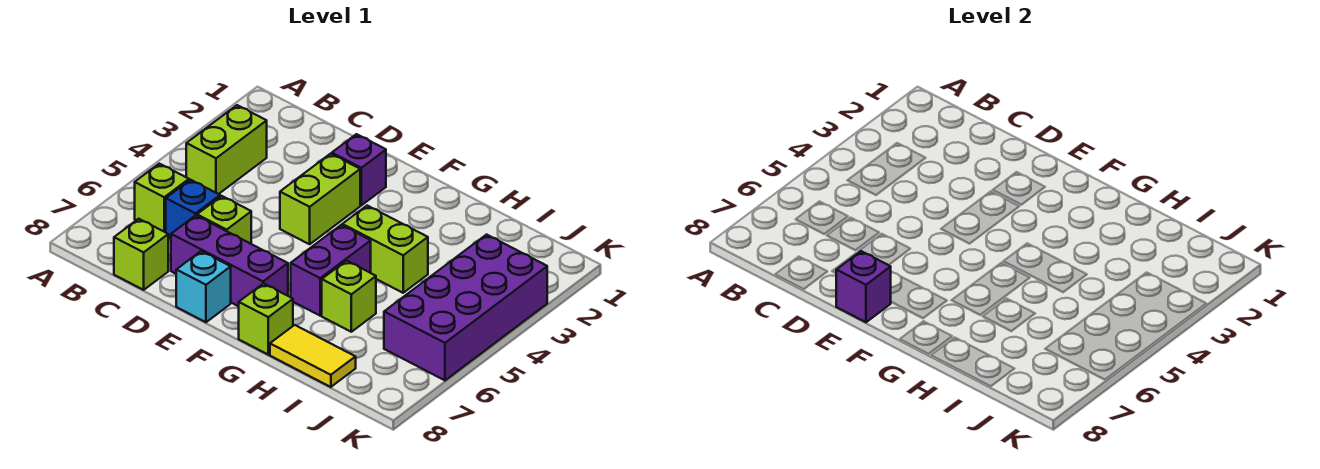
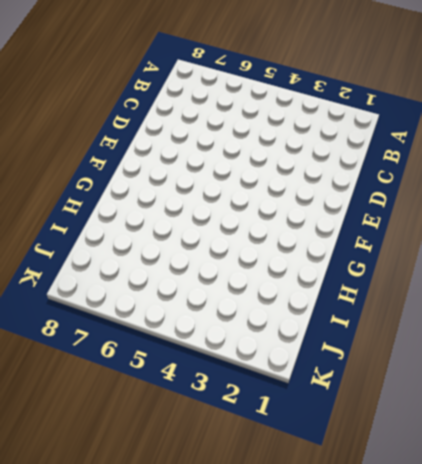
none -> lime brick B3:B4 level 1
none -> lime brick B6 level 1
none -> blue brick C6 level 1

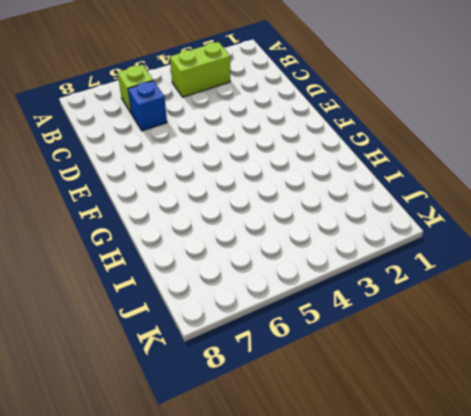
none -> lime brick C8 level 1
none -> lime brick D6 level 1
none -> purple brick D7:F7 level 1

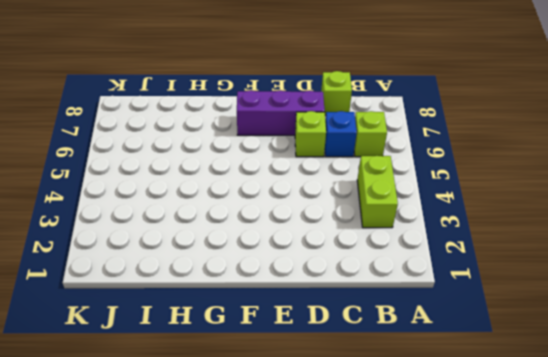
none -> purple brick E2 level 1
none -> lime brick E3:E4 level 1
none -> cyan brick E8 level 1

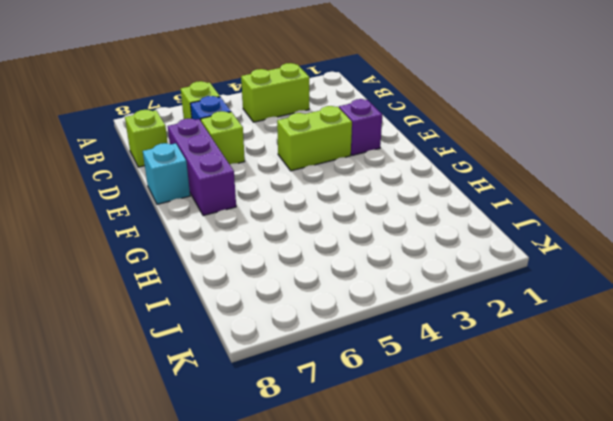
none -> lime brick G4:H4 level 1
none -> purple brick G5:G6 level 1
none -> lime brick G8 level 1

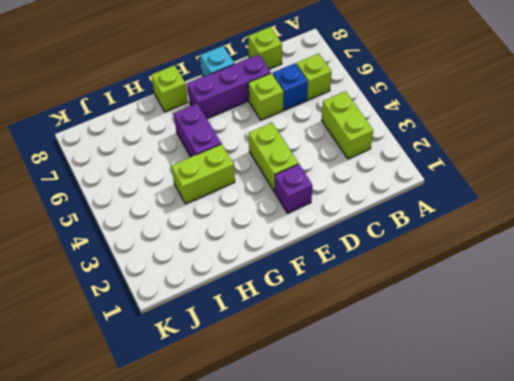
none -> lime brick H6 level 1
none -> yellow tile H8:I8 level 1
none -> purple brick J3:K6 level 1

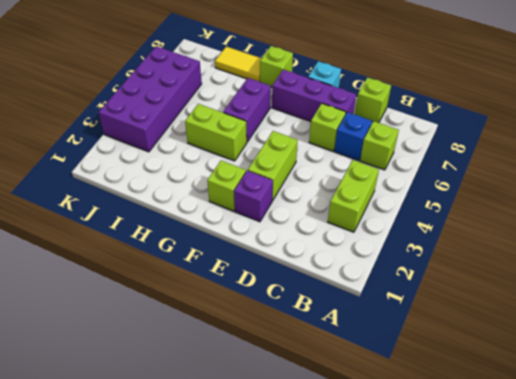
lime brick F2 level 1 -> lime brick H6 level 1
none -> purple brick E8 level 2

